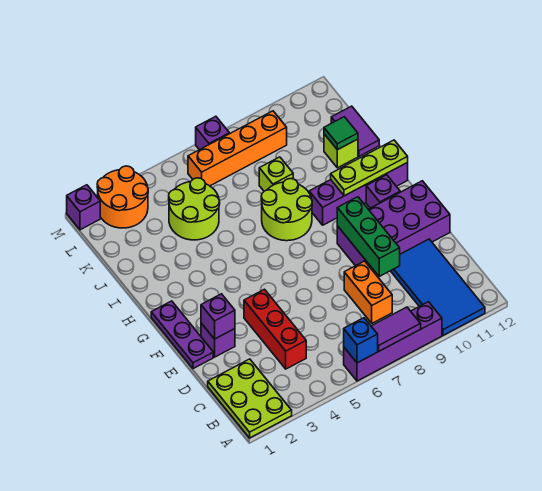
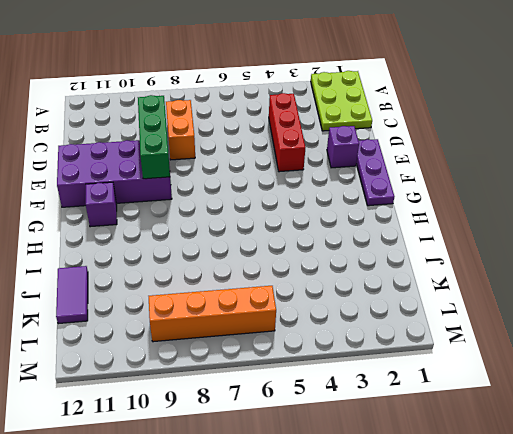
none -> purple brick A6:A9 level 1
none -> blue tile A10:D11 level 1
none -> lime round brick H7:I8 level 1

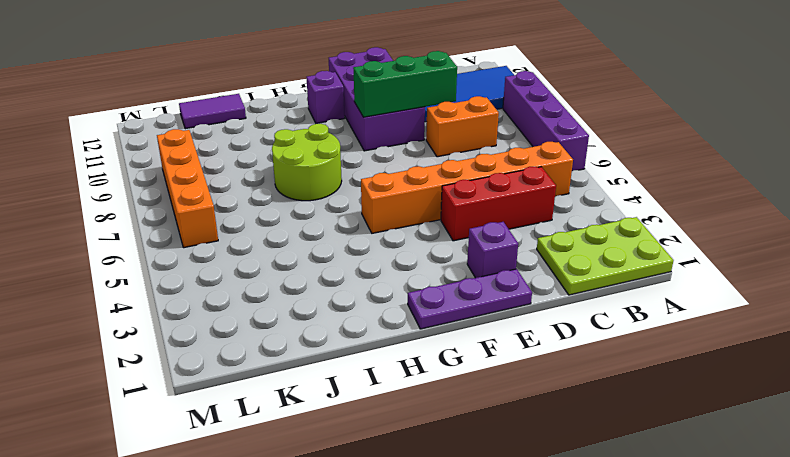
orange brick B5:G5 level 1 -> none
none -> purple brick H9:H12 level 1
none -> lime round brick J4:K5 level 1
none -> lime brick J8 level 1

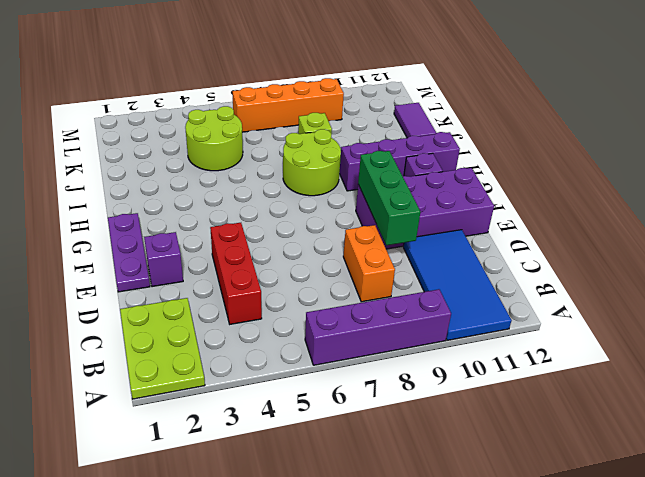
none -> lime brick J11 level 1
none -> orange round brick L2:M3 level 1
none -> purple brick M1 level 1

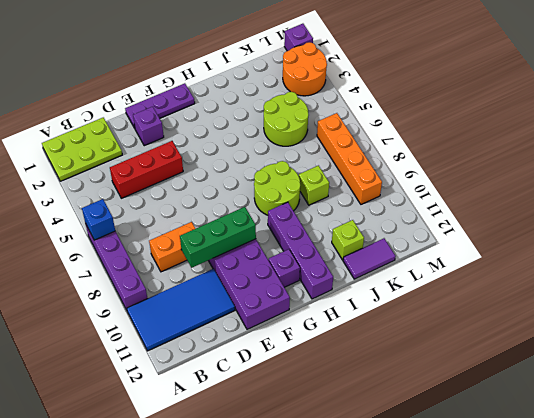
none -> purple brick M7 level 1
none -> purple tile A7:A8 level 2
none -> purple brick E2 level 2

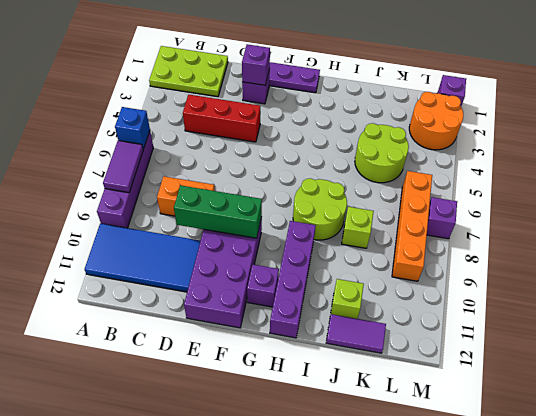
none -> lime plate H10:H12 level 2
none -> green tile J11 level 2

